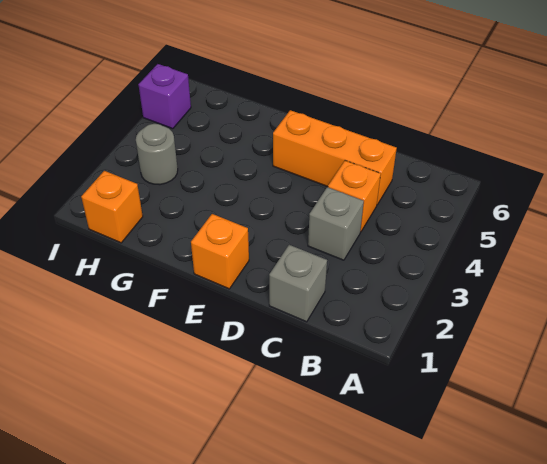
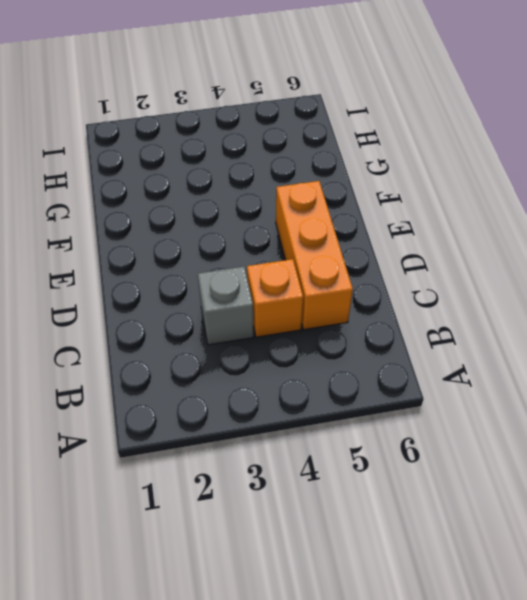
none -> grey brick C1 level 1
none -> orange brick E1 level 1

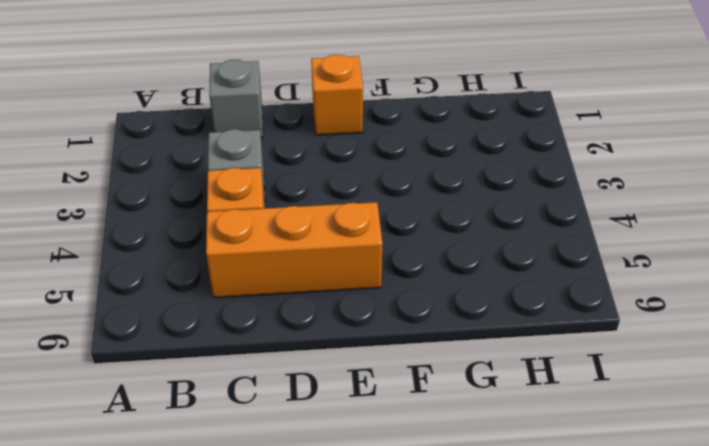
none -> orange brick H1 level 1
none -> grey round brick H3 level 1

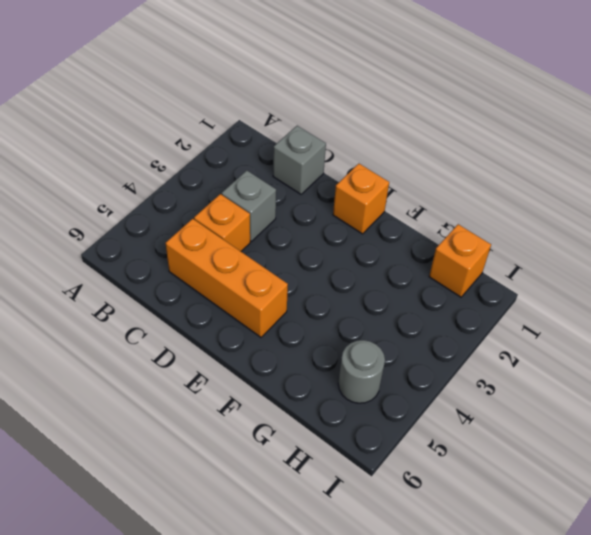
grey round brick H5 level 1 -> grey round brick H3 level 1
none -> purple brick I5 level 1

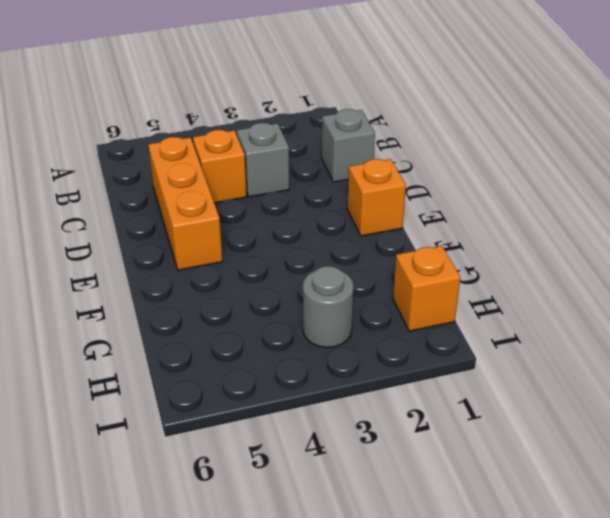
none -> purple brick I5 level 1

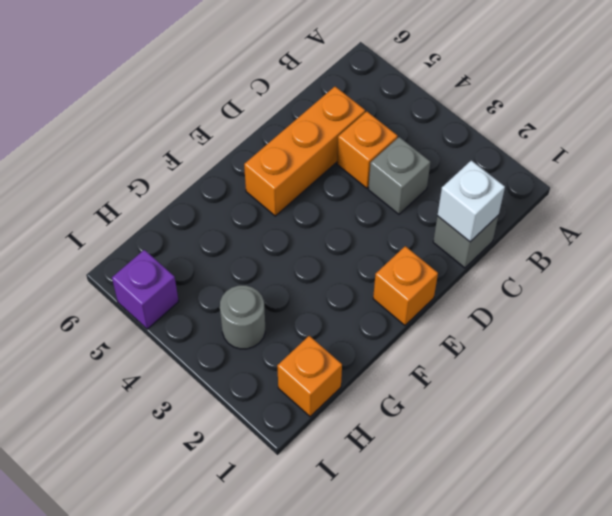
white brick C1 level 2 -> none

